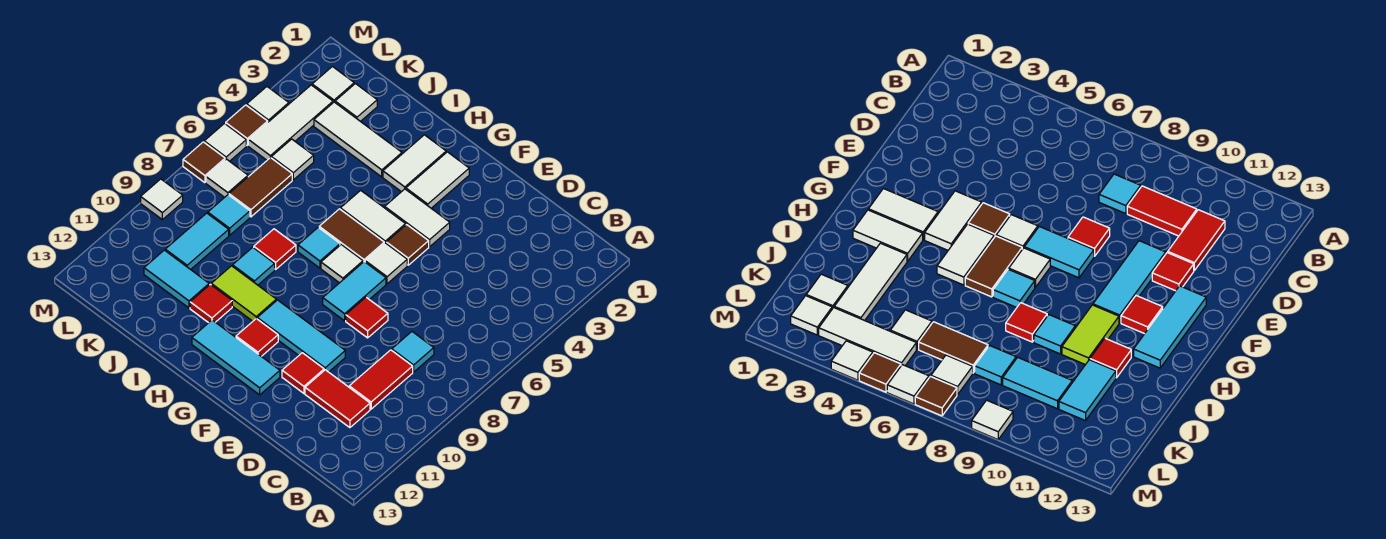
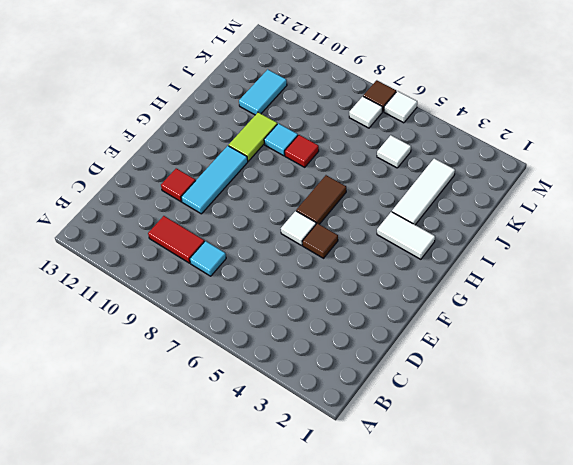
none -> red tile C11:D11 level 1
none -> red tile E8 level 1
none -> white tile F4:G4 level 1
none -> cyan tile F7:F8 level 1

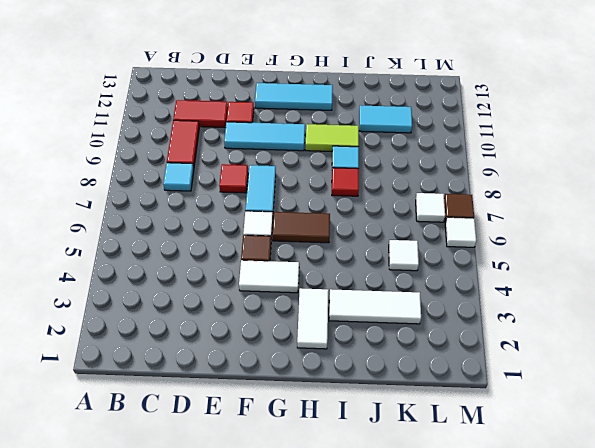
none -> white tile G2:G3 level 1
none -> white tile G5:H5 level 1
none -> white tile G7 level 1
none -> red tile G11 level 1

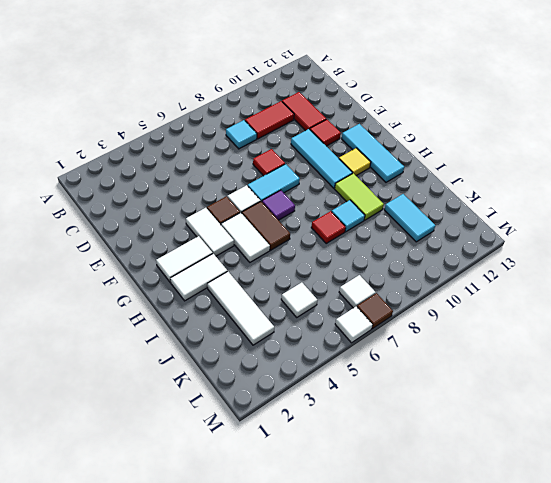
purple tile G7 level 1 -> white tile G7 level 1
yellow tile G11 level 1 -> red tile G11 level 1
none -> cyan tile H7 level 1
none -> red tile I11 level 1
none -> white tile K2 level 1
none -> brown tile K6:K7 level 1

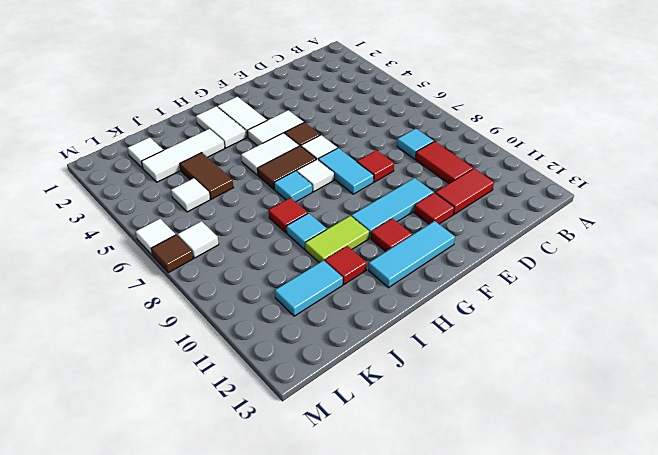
brown tile J4:J5 level 1 -> brown tile K6:K7 level 1
none -> cyan tile K8 level 1
none -> cyan tile K9:K10 level 1
none -> white tile L2 level 1
none -> white tile L3:L5 level 1

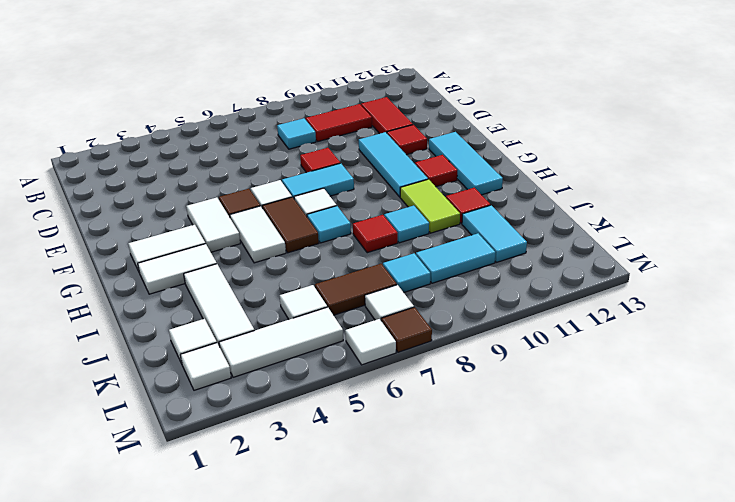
none -> white tile M4 level 1
none -> brown tile M5 level 1
none -> white tile M9 level 1

